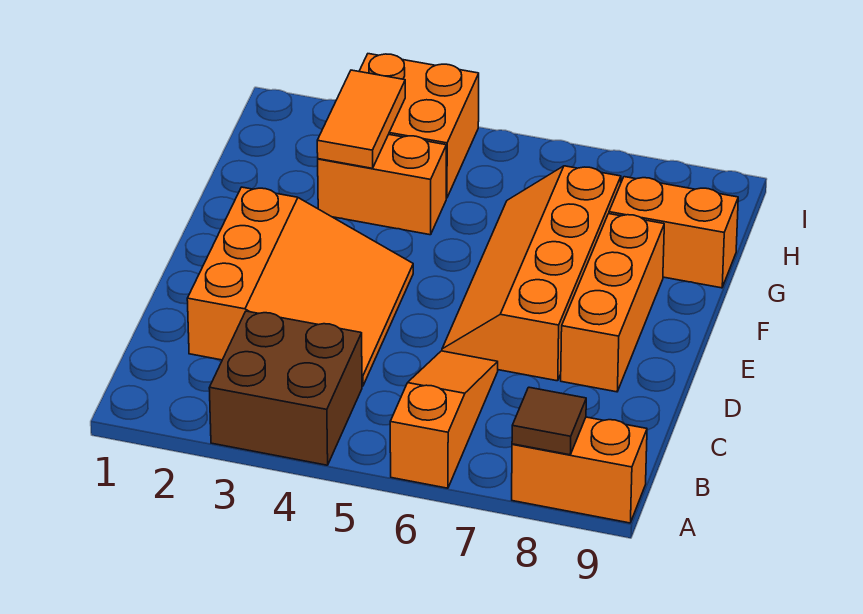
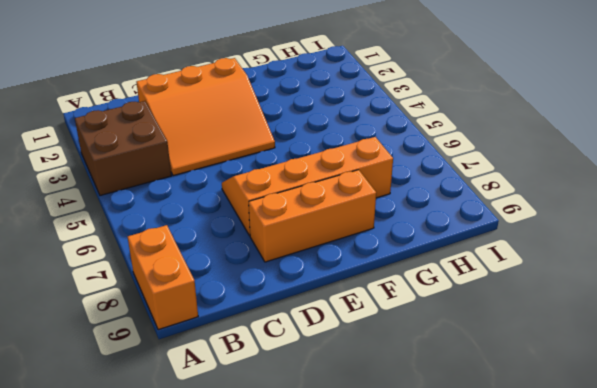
none -> orange slope A6:C6 level 1 top A
none -> orange brick G3:G4 level 1

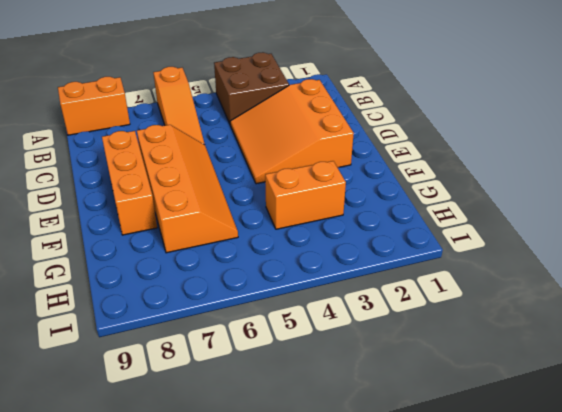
none -> orange brick G8:G9 level 1
none -> orange brick H3:I4 level 1

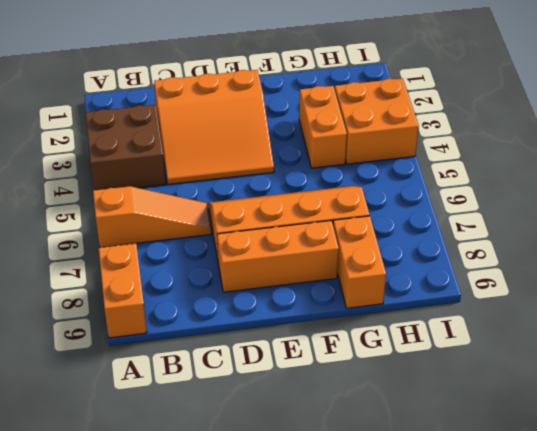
none -> brown tile A8 level 2
none -> orange tile G3:H3 level 2

